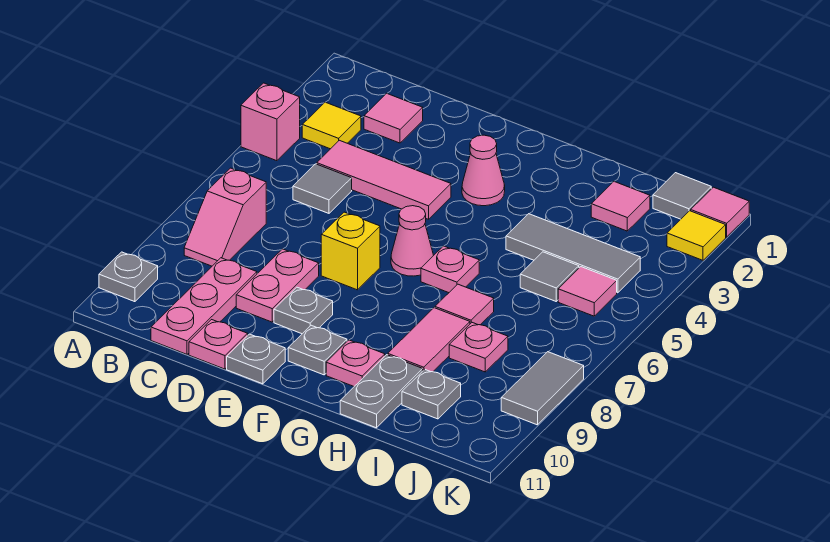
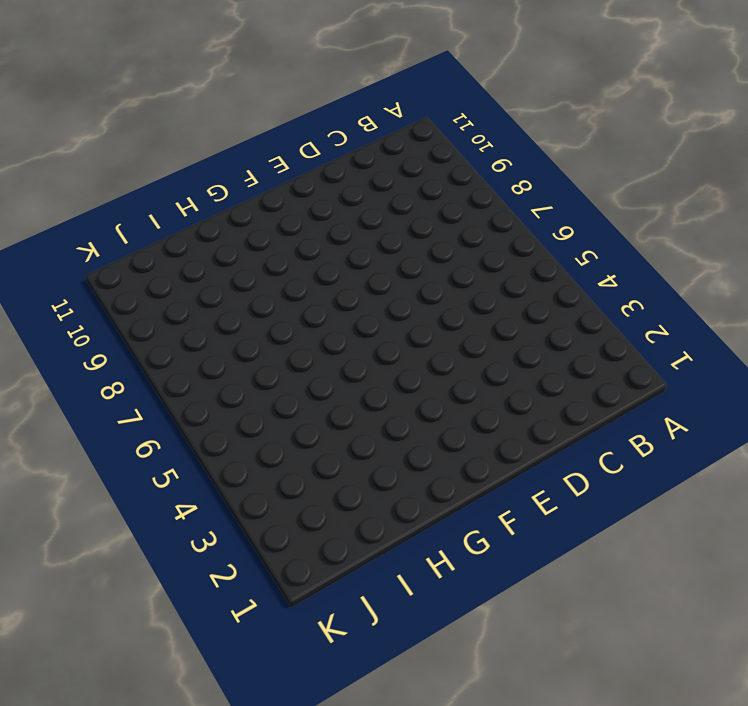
none -> pink brick A4 level 1
none -> grey plate A10 level 1
none -> yellow tile B3 level 1
none -> pink slope B7:B8 level 1 top 7

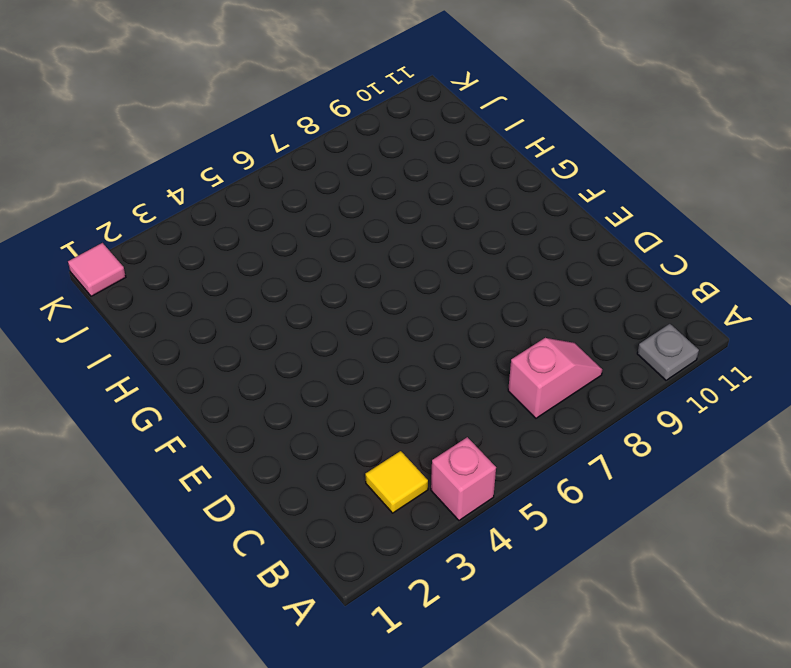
none -> pink tile C2 level 1
none -> pink tile C4:E4 level 1
none -> grey tile C5 level 1
none -> pink plate C9:C11 level 1

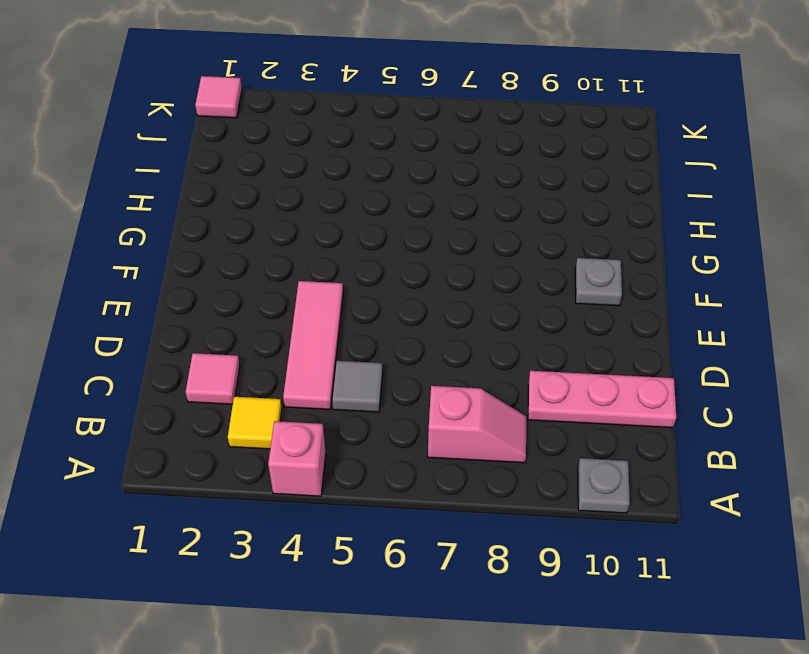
none -> pink plate D8:D9 level 1
none -> pink plate D11 level 1
none -> yellow brick E7 level 1
none -> grey plate E9 level 1

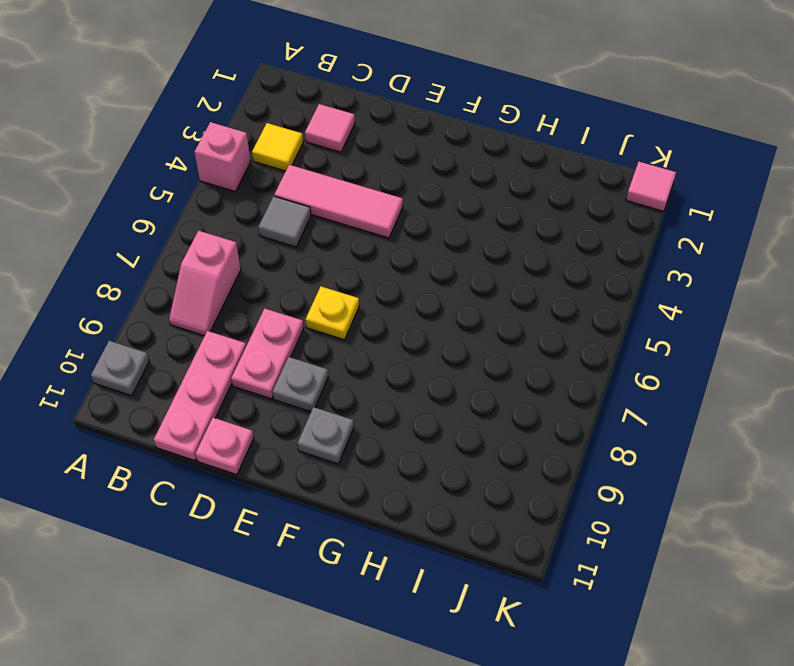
yellow plate E7 level 1 -> yellow brick E7 level 1
none -> grey plate E11 level 1
none -> pink cone F3 level 1
none -> pink cone F6 level 1
none -> pink plate G6 level 1

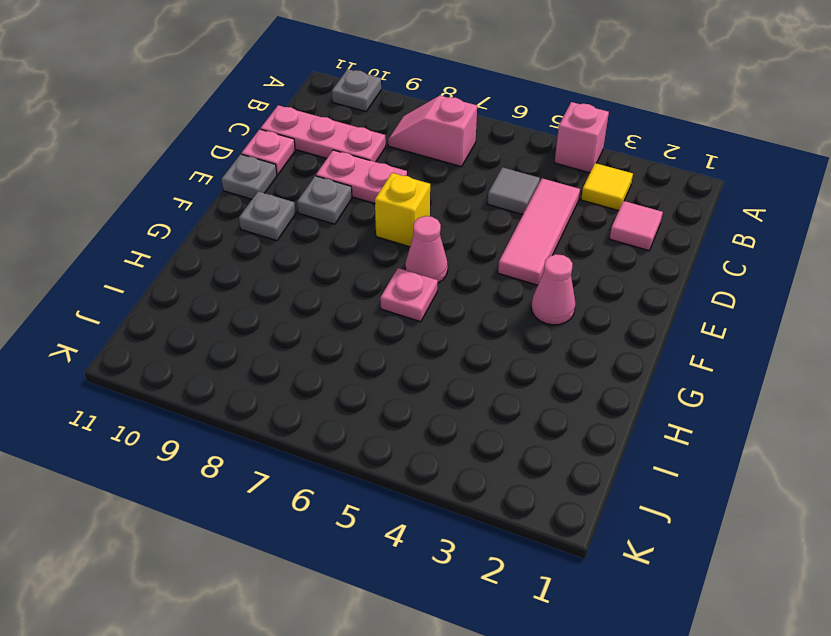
none -> pink plate G10 level 1
none -> grey tile H4:J4 level 1
none -> pink tile H7 level 1
none -> pink tile H8:H9 level 1

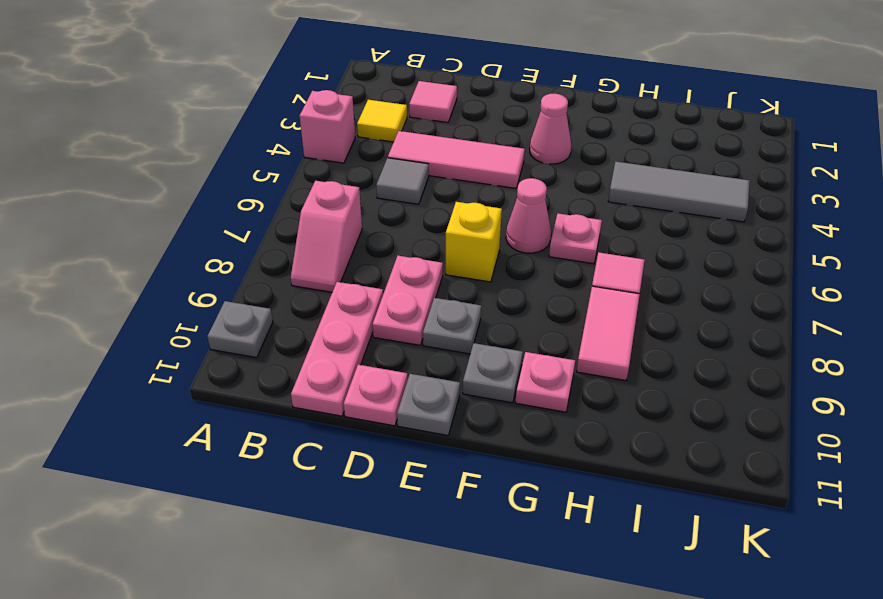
none -> grey plate H10:H11 level 1
none -> pink tile I2 level 1
none -> grey tile I5 level 1
none -> pink plate I8 level 1

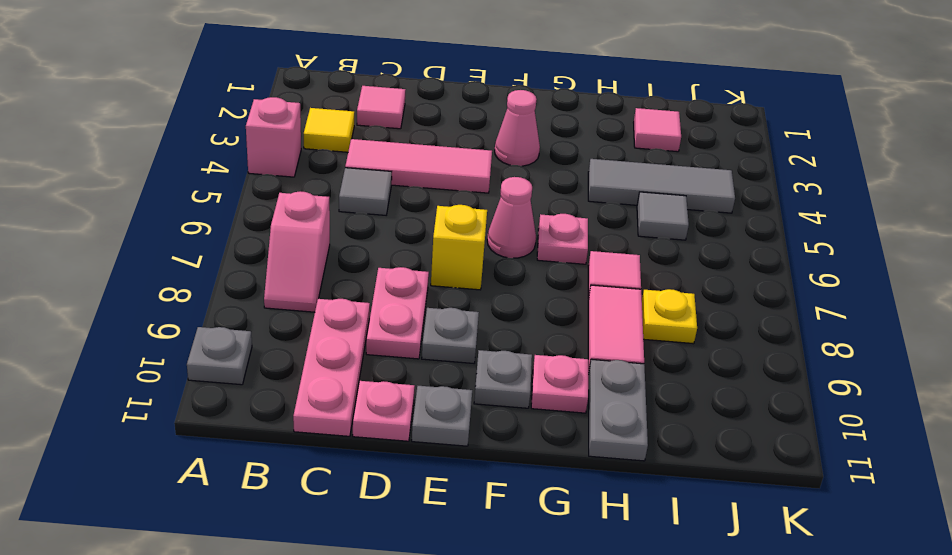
yellow plate I8 level 1 -> pink plate I8 level 1
none -> grey plate I10 level 1
none -> grey tile J1 level 1
none -> pink tile J5 level 1
none -> pink tile K1 level 1

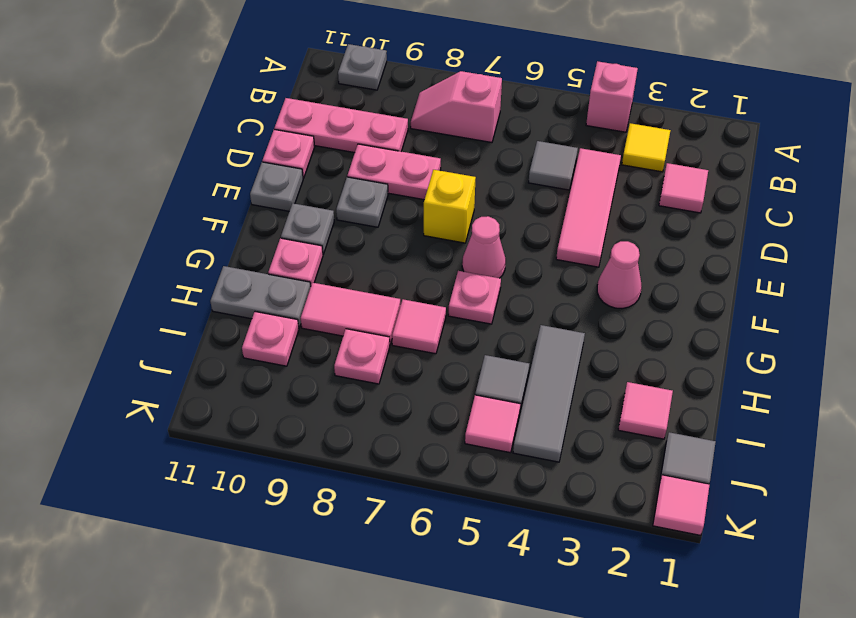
pink plate I10 level 1 -> grey plate I10 level 1
none -> yellow tile K2 level 1
none -> grey tile K8:K9 level 1

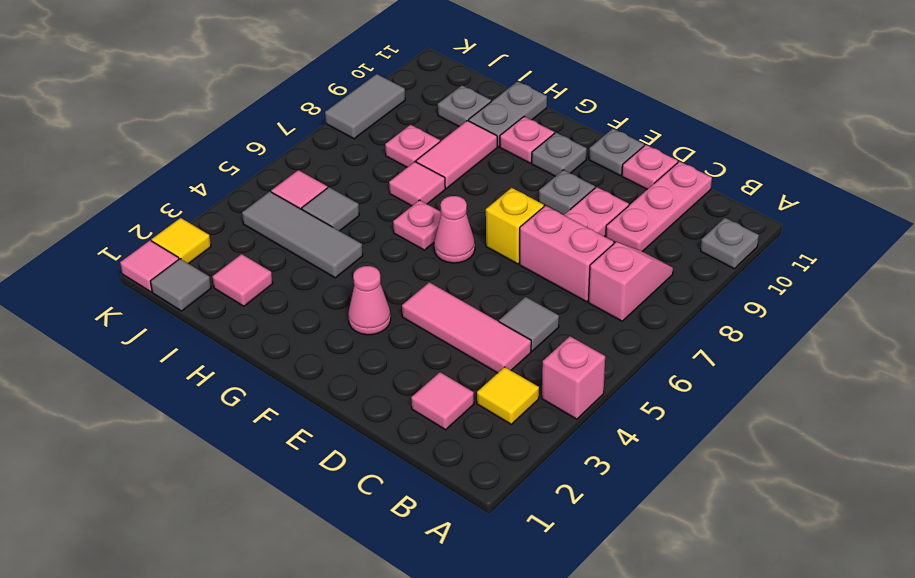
pink brick C7:D7 level 1 -> none

